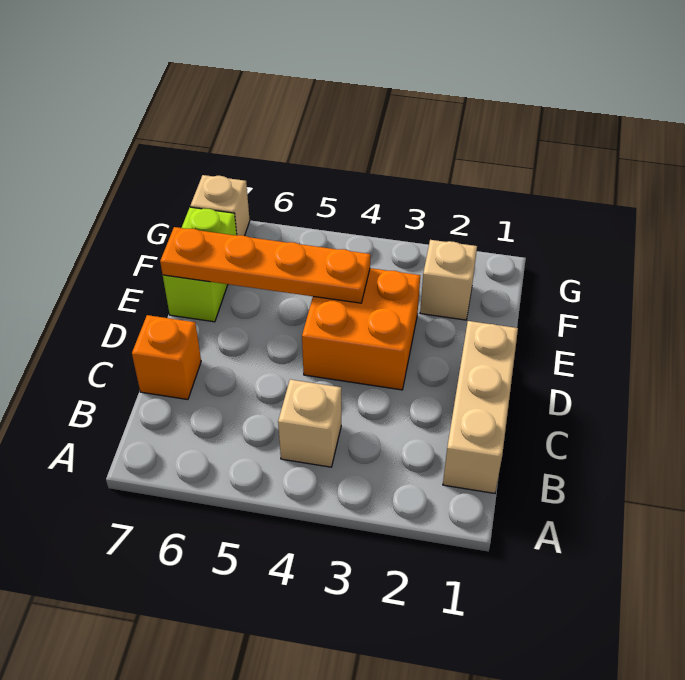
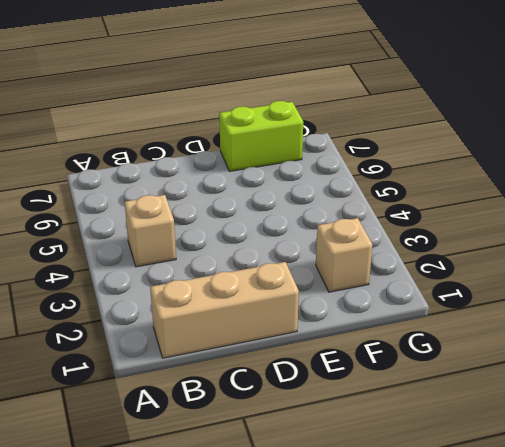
none -> orange brick C7 level 1
none -> orange brick D3:E4 level 1

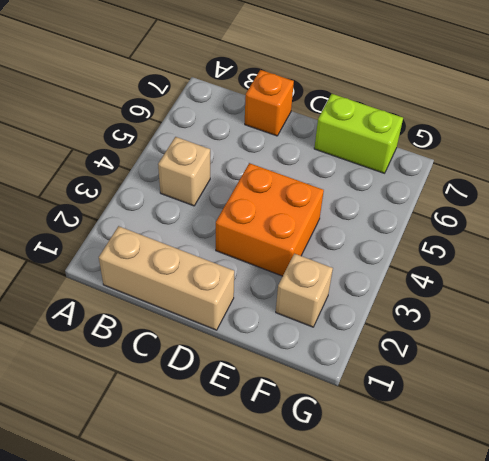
none -> tan brick G7 level 1
none -> orange plate E4:E7 level 2

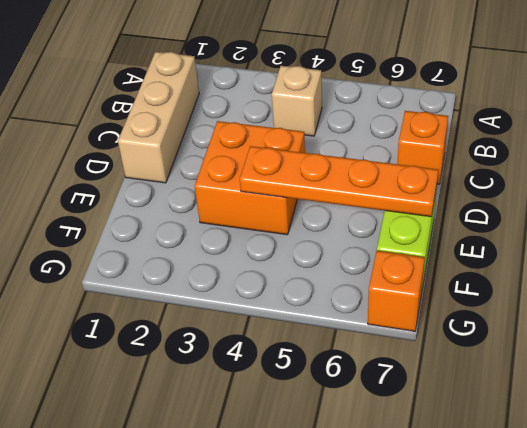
orange brick G7 level 1 -> tan brick G7 level 1
none -> tan brick F2 level 1

